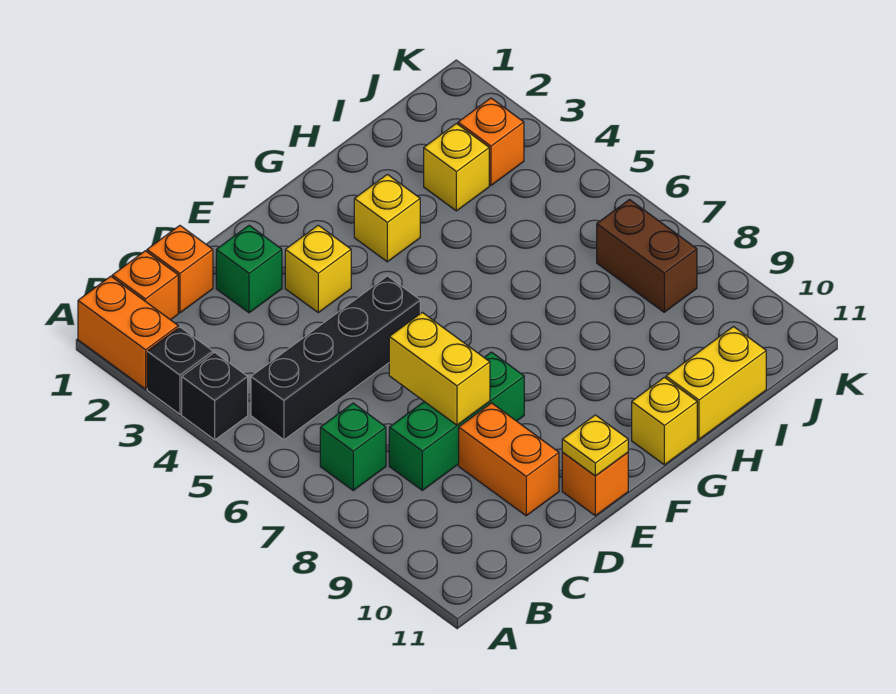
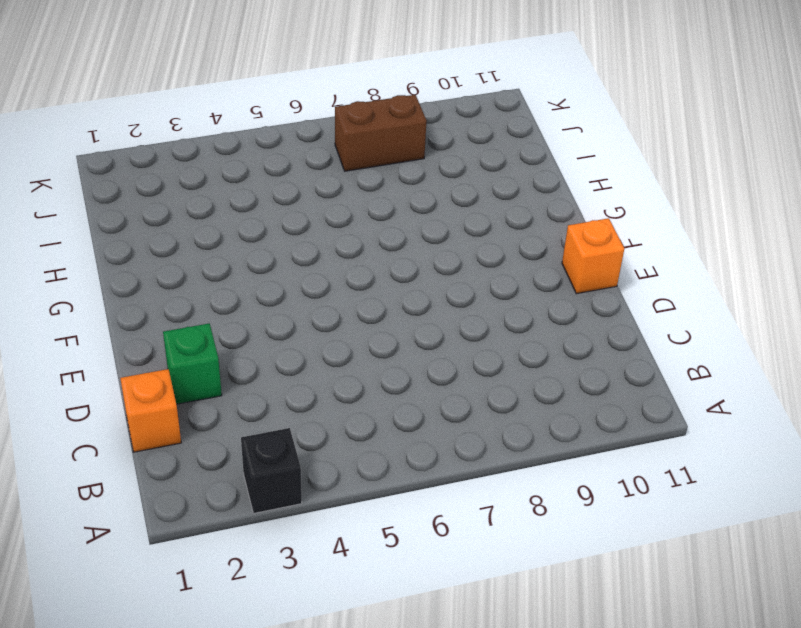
none -> orange brick A1:A2 level 1
none -> black brick A4 level 1
none -> orange brick B1 level 1

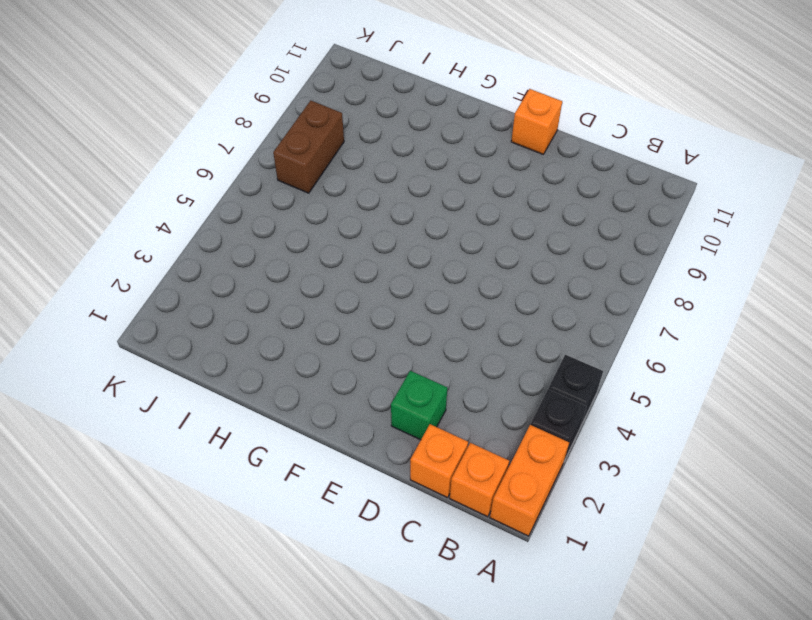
none -> black brick B5:E5 level 1
none -> green brick B7 level 1
none -> green brick C8:E8 level 1

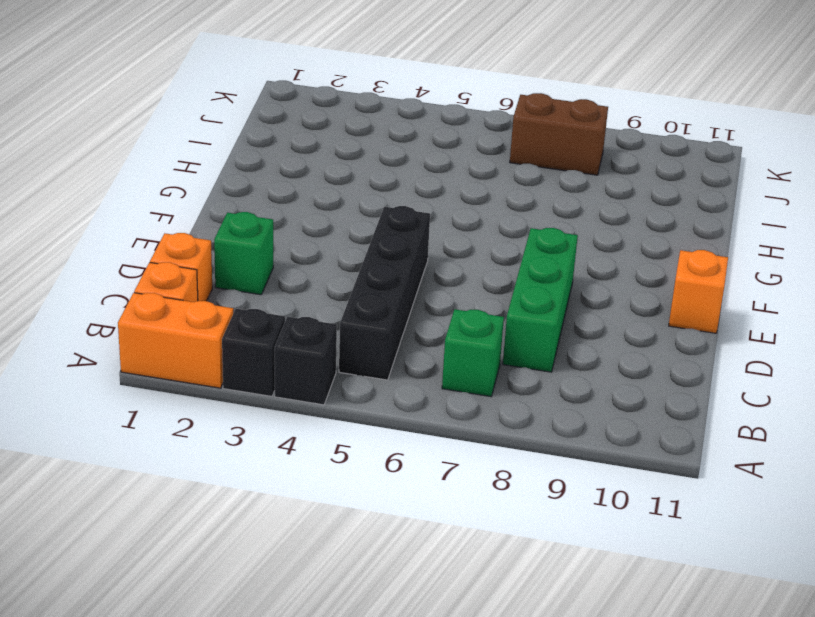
none -> orange brick D9:D10 level 1
none -> yellow brick E3 level 1
none -> yellow brick G3 level 1

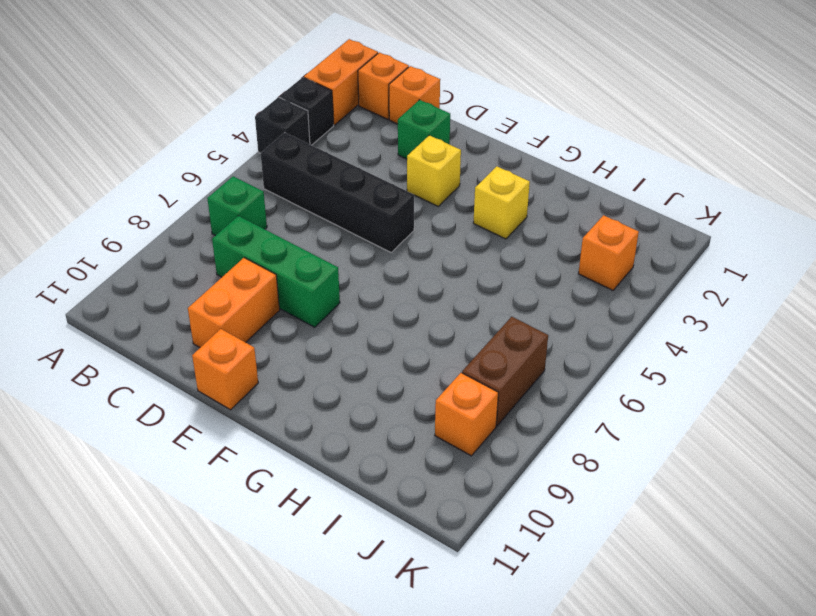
orange brick J9 level 1 -> none
none -> yellow brick G11 level 1
none -> yellow brick H11:I11 level 1
none -> yellow brick I3 level 1

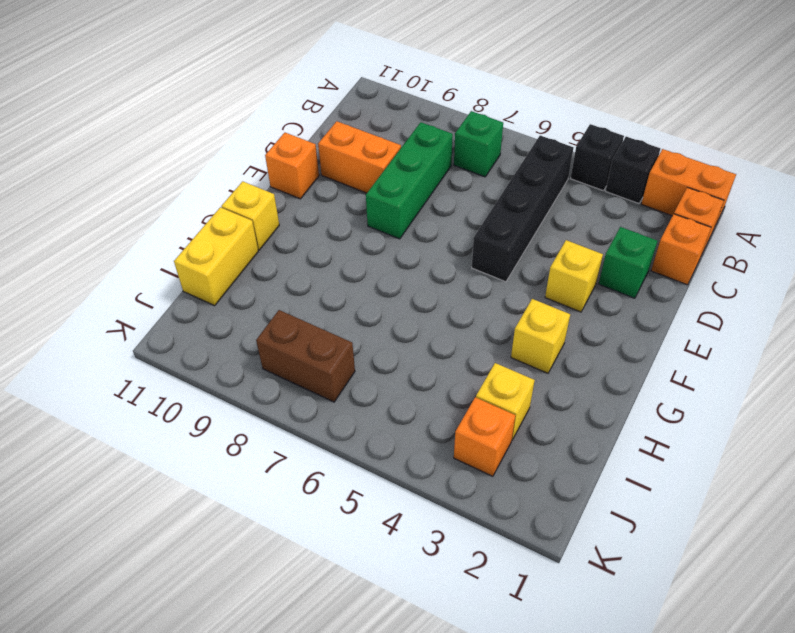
none -> yellow brick D7:D8 level 2
none -> yellow plate E11 level 2

